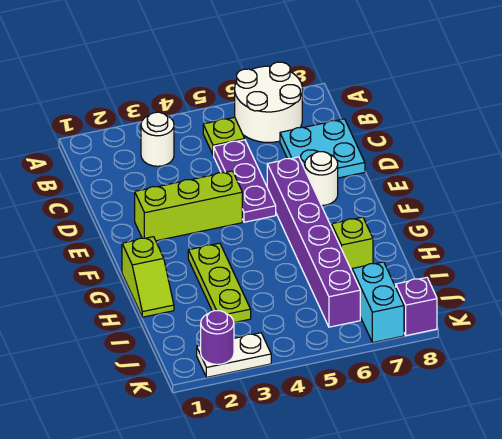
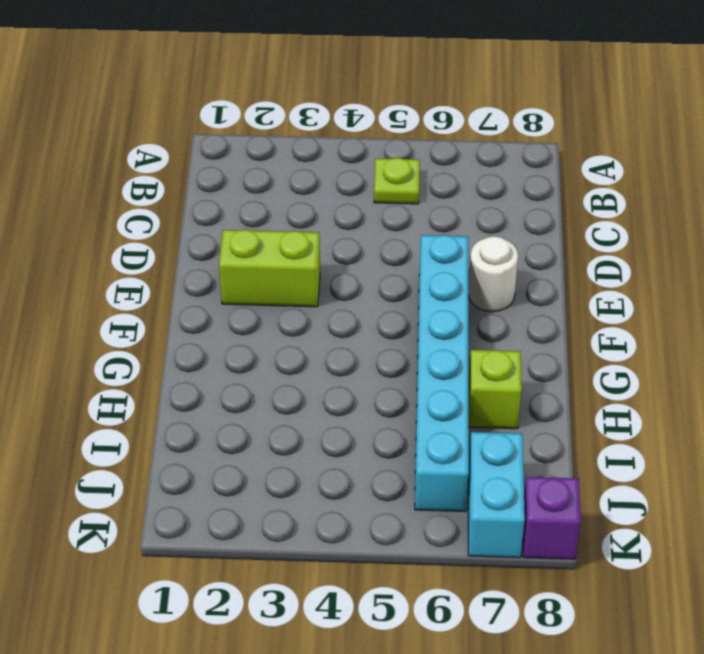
lime brick E2:E3 level 1 -> lime brick E2:E4 level 1
cyan brick E6:J6 level 1 -> purple brick E6:J6 level 1
none -> white round brick A6:B7 level 1
none -> white round brick B3 level 1
none -> purple plate C5:E5 level 1

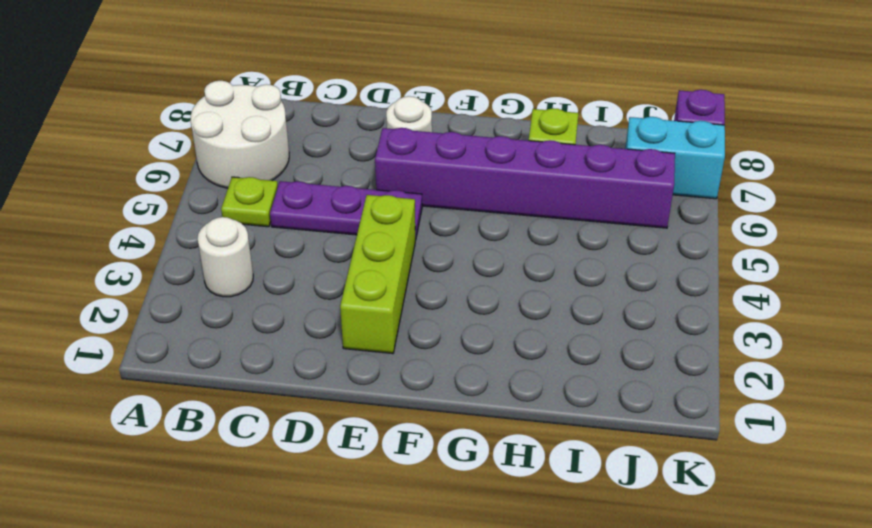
none -> cyan plate C7:D8 level 1
none -> lime slope G1:H1 level 1 top G
none -> lime plate G3:I3 level 1

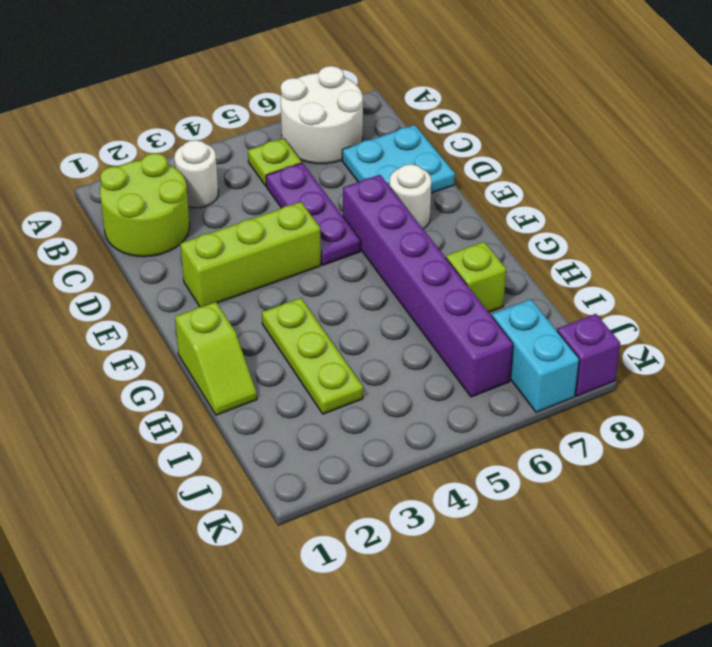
lime round brick B1:C2 level 1 -> none
none -> white plate K2:K3 level 1
none -> purple round brick K2 level 2

